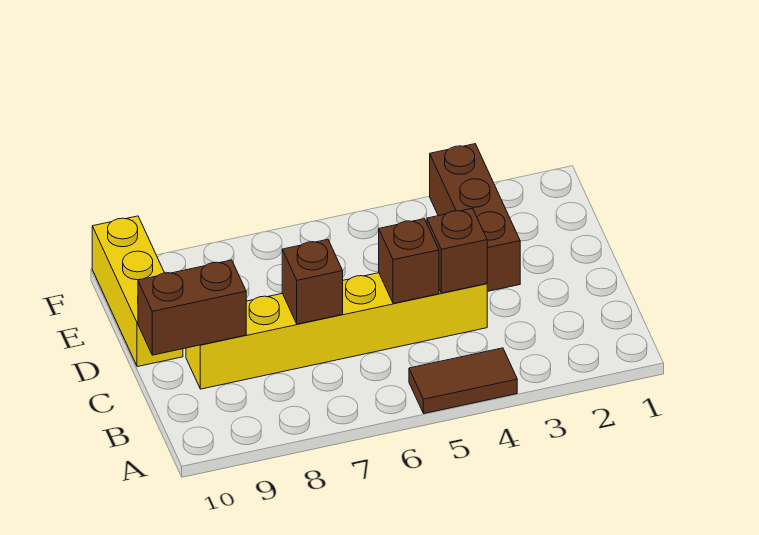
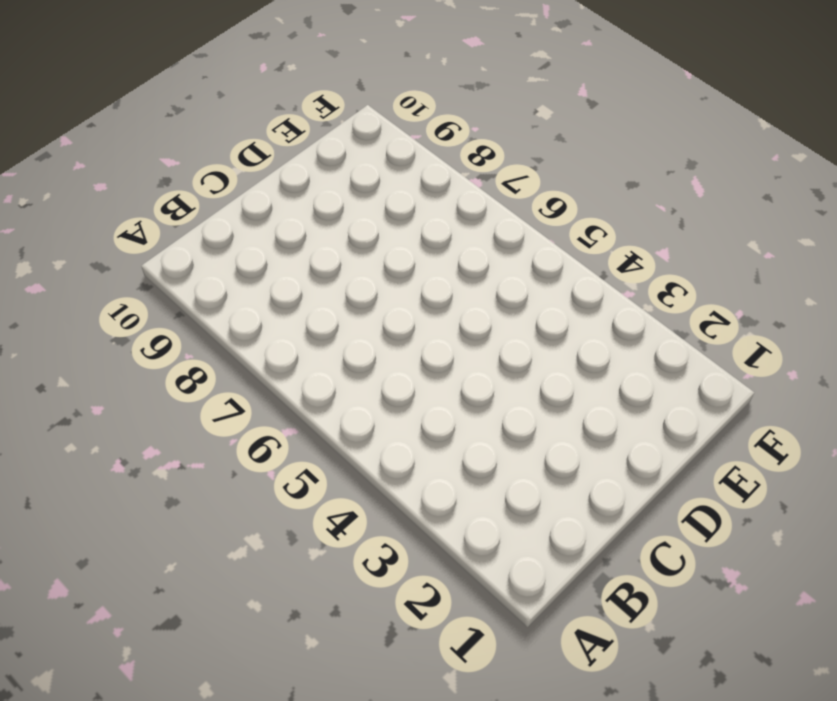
none -> brown tile A4:A5 level 1
none -> yellow brick C4:C9 level 1

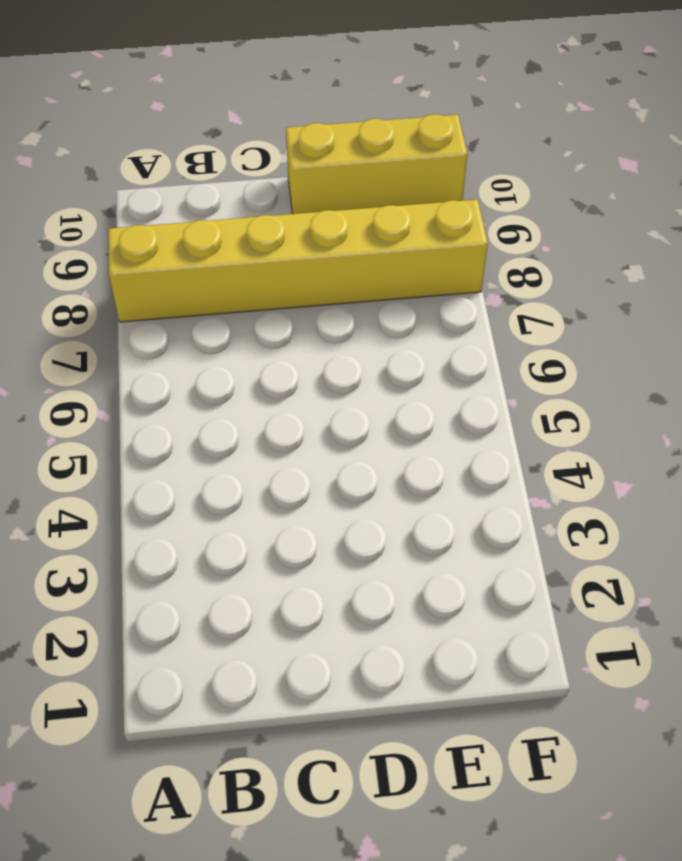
yellow brick A8:F8 level 1 -> yellow brick C4:C9 level 1
none -> brown tile A4:A5 level 1
none -> brown brick D3:F3 level 1

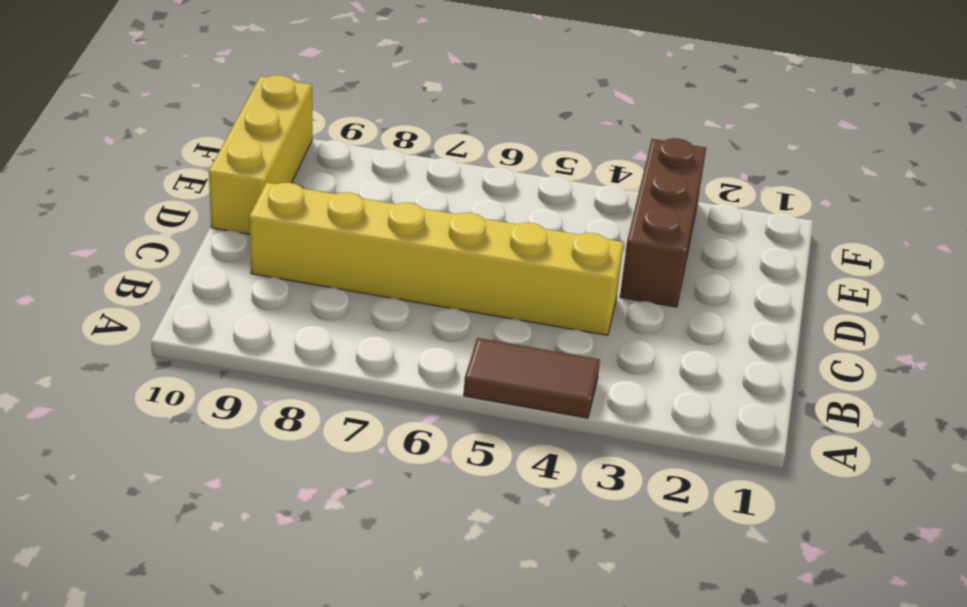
none -> brown brick C4 level 2
none -> brown brick C5 level 2

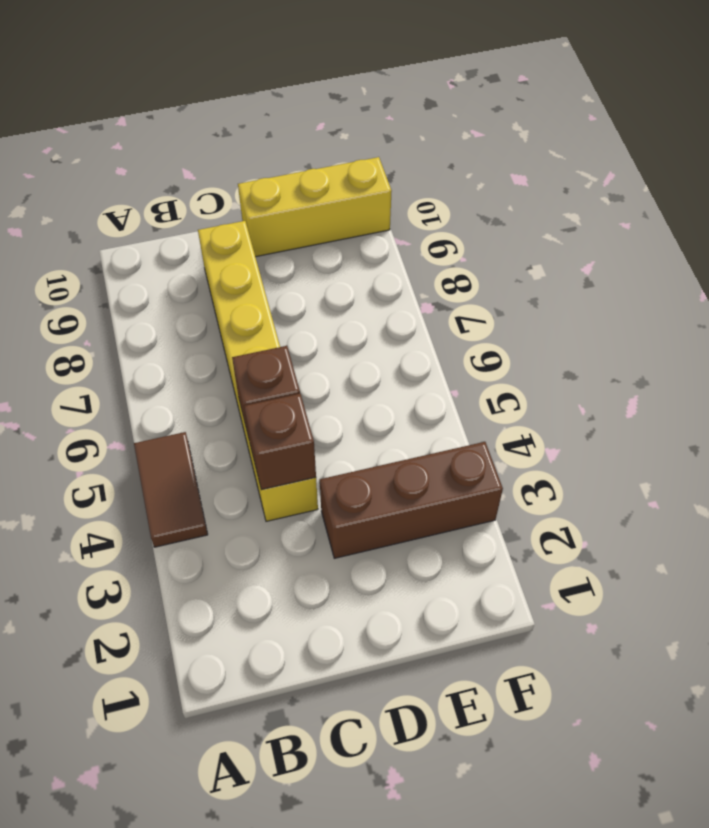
none -> brown brick C7 level 2
none -> brown brick C9:C10 level 2

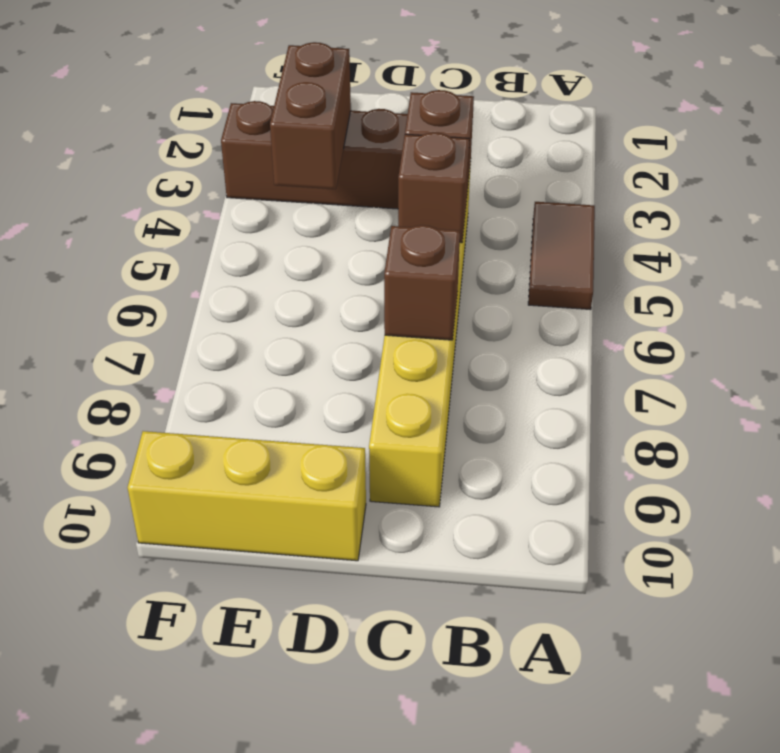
brown brick E3:E4 level 2 -> brown brick C9:C10 level 2

